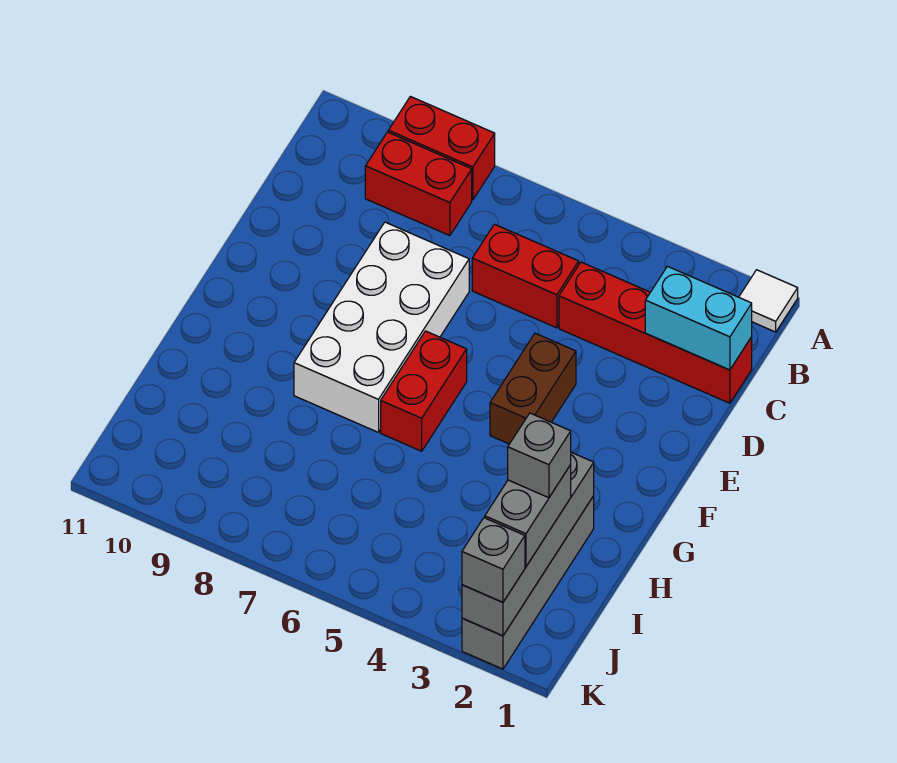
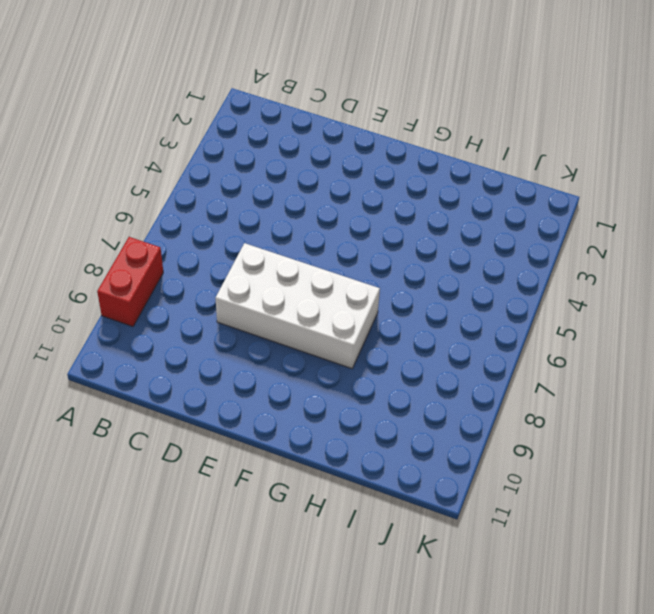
none -> white tile A1 level 1
none -> red brick B8:B9 level 1
none -> red brick C1:C4 level 1

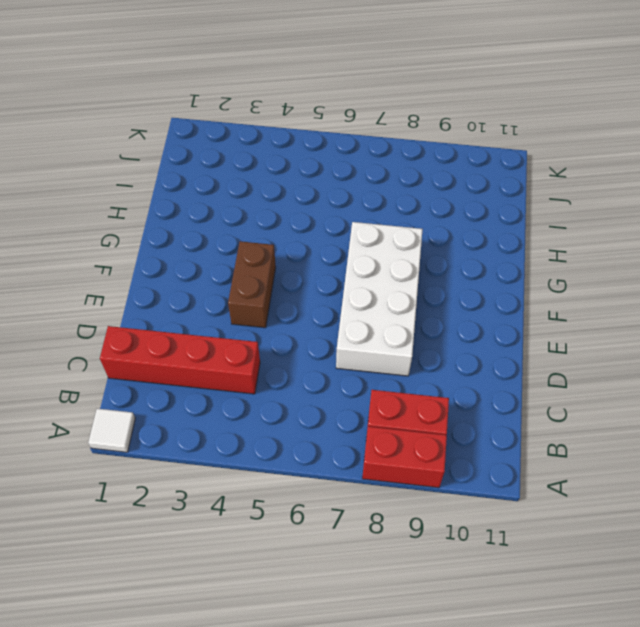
none -> red brick C5:C6 level 1
none -> red brick F6:G6 level 1
none -> grey brick H2:K2 level 1

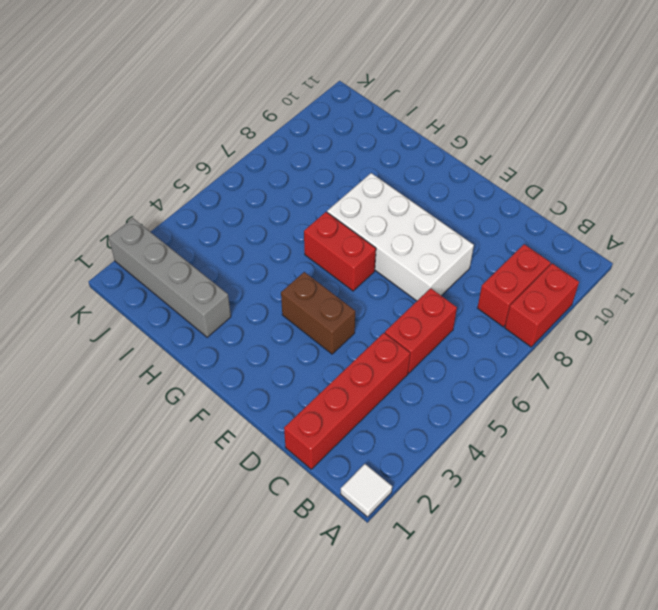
none -> cyan brick C1:C2 level 2
none -> grey brick H2:K2 level 2
none -> grey brick I2:J2 level 3

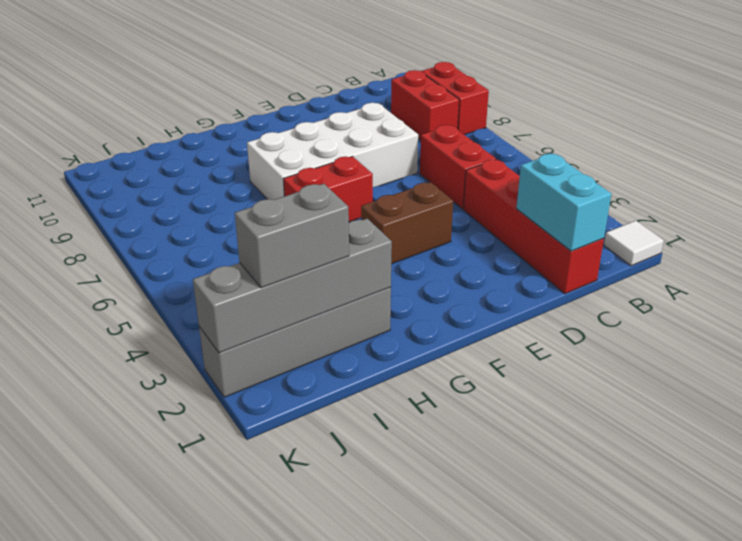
none -> grey brick K2 level 3
none -> grey brick I2 level 4

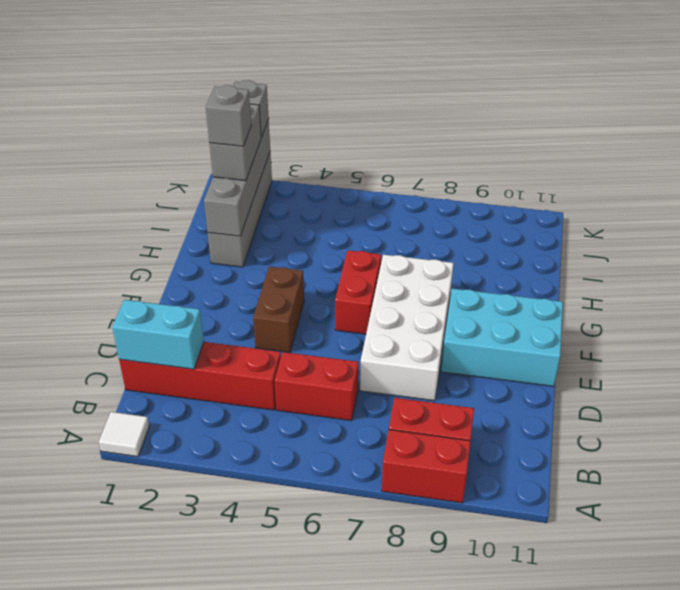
cyan brick E9:F11 level 1 -> none

